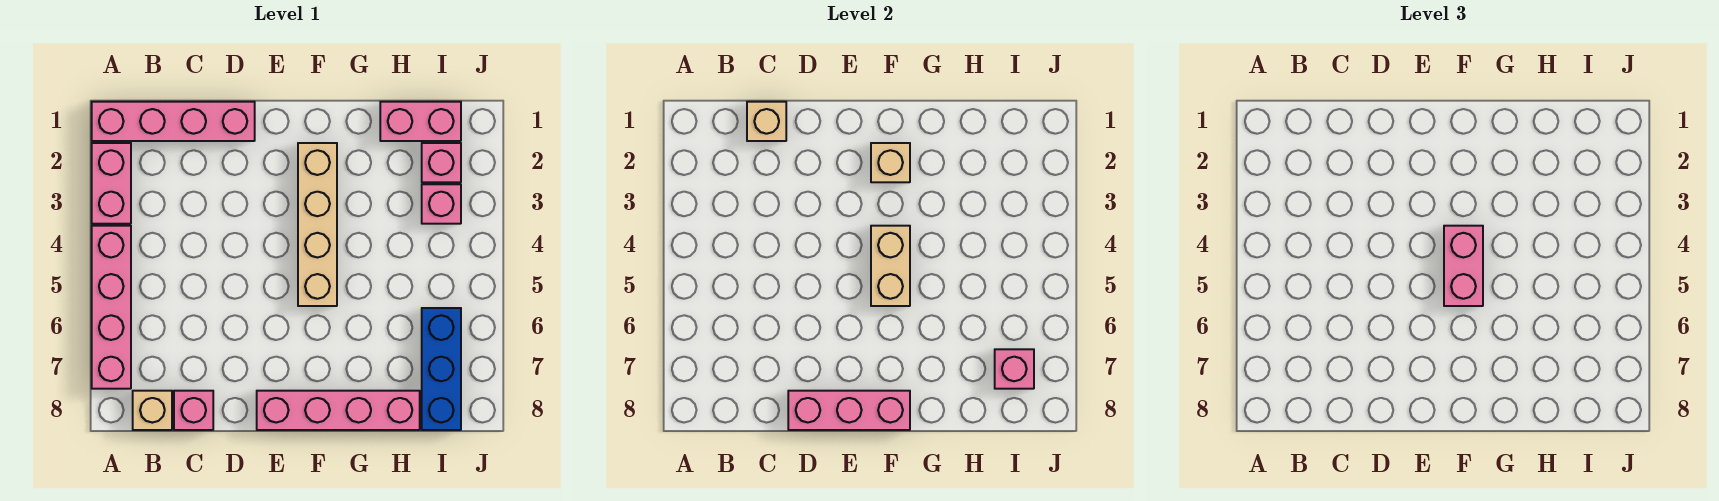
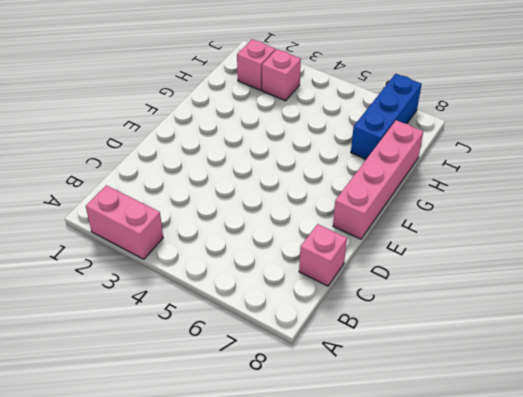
blue brick H7:J7 level 1 -> blue brick I6:I8 level 1
none -> pink brick A1:D1 level 1
none -> pink brick A4:A7 level 1
none -> tan brick B8 level 1

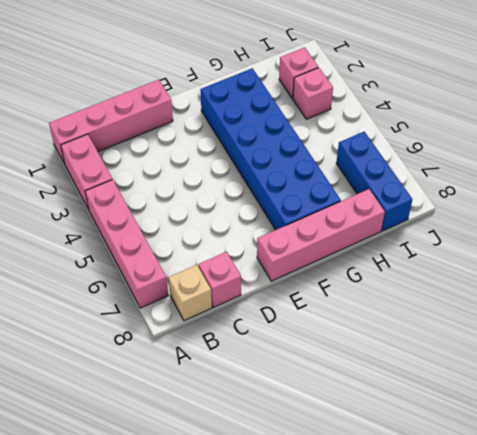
blue brick F2:G7 level 1 -> tan brick F2:F5 level 1
none -> pink brick H1:I1 level 1
none -> tan brick C1 level 2
none -> pink brick D8:F8 level 2

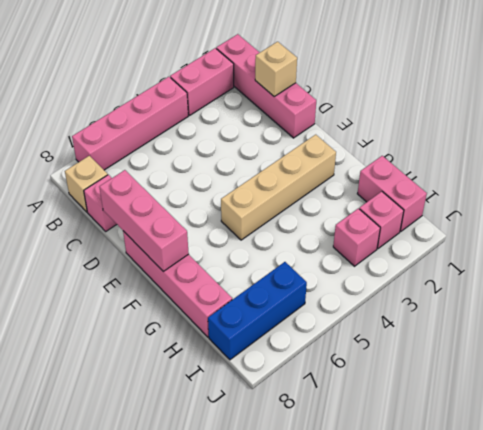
none -> tan brick F2 level 2
none -> tan brick F4:F5 level 2
none -> pink brick I7 level 2

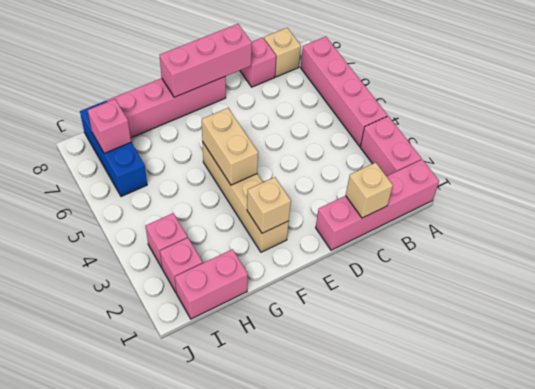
none -> pink brick F4:F5 level 3

